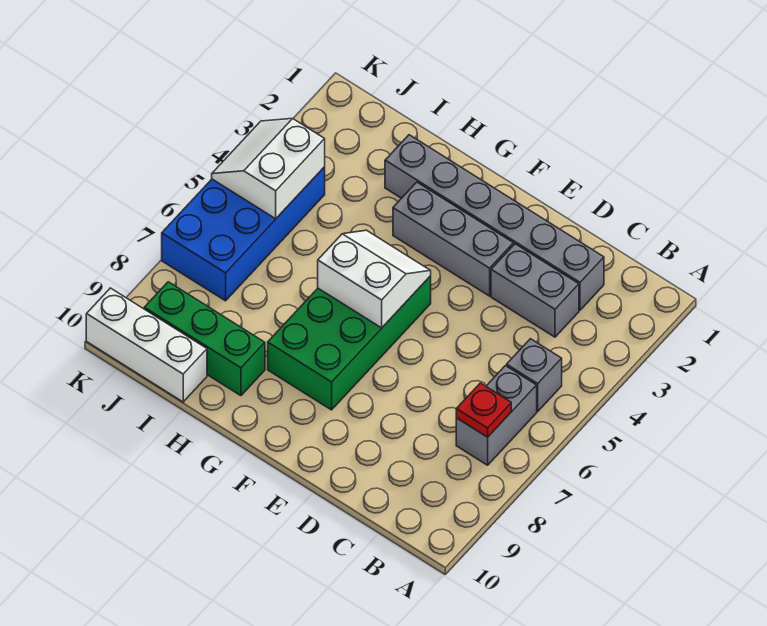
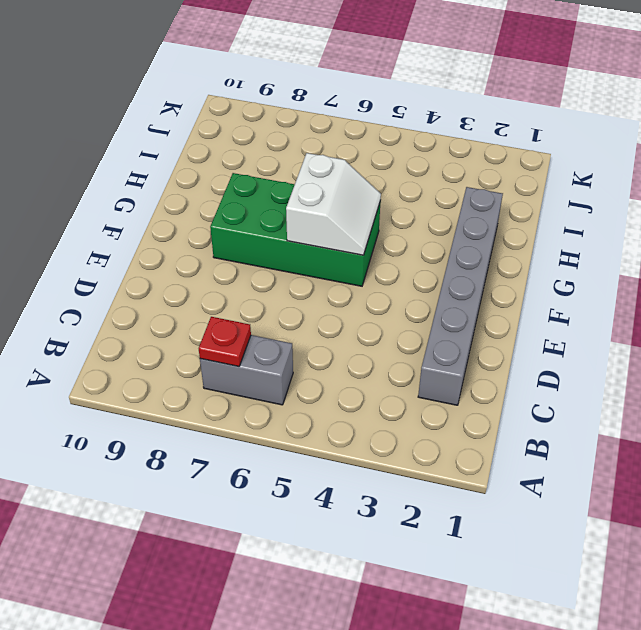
none -> grey brick B5 level 1
none -> grey brick C3:D3 level 1
none -> grey brick E3:G3 level 1

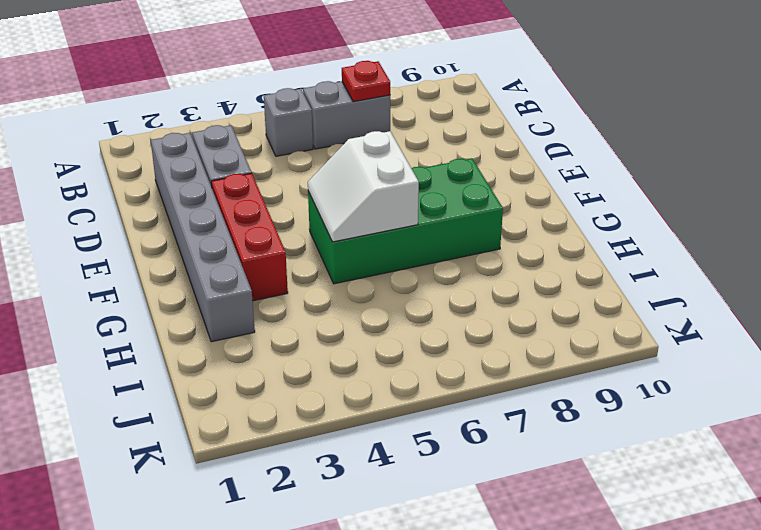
red brick E3:G3 level 1 -> grey brick E3:G3 level 1
none -> green brick H9:J9 level 1
none -> white brick I10:K10 level 1
none -> blue brick J4:K7 level 1

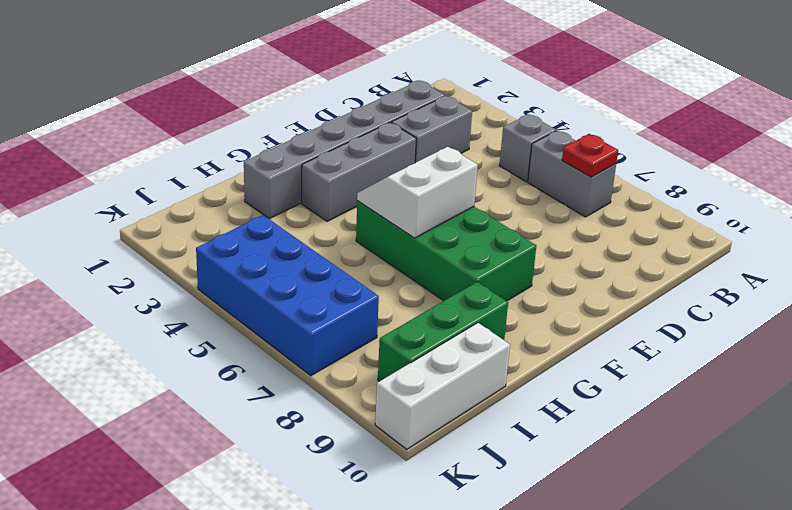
none -> white slope J4:K5 level 2 top J

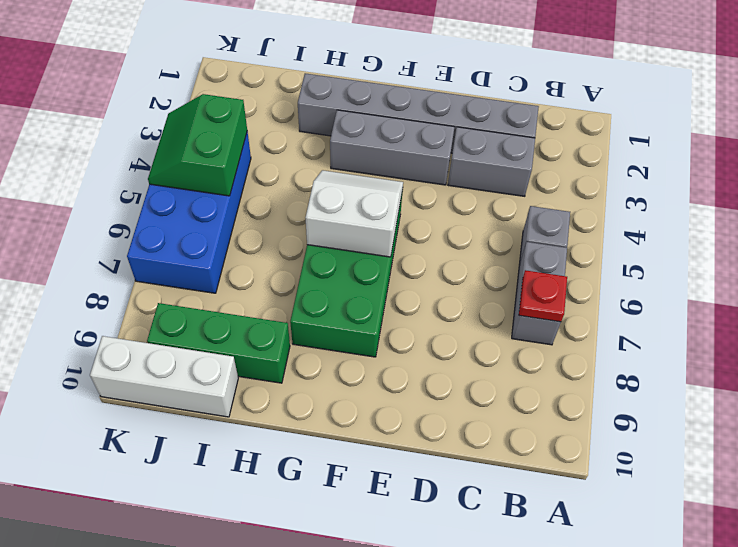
green slope J4:K5 level 2 top J -> white slope J4:K5 level 2 top J

